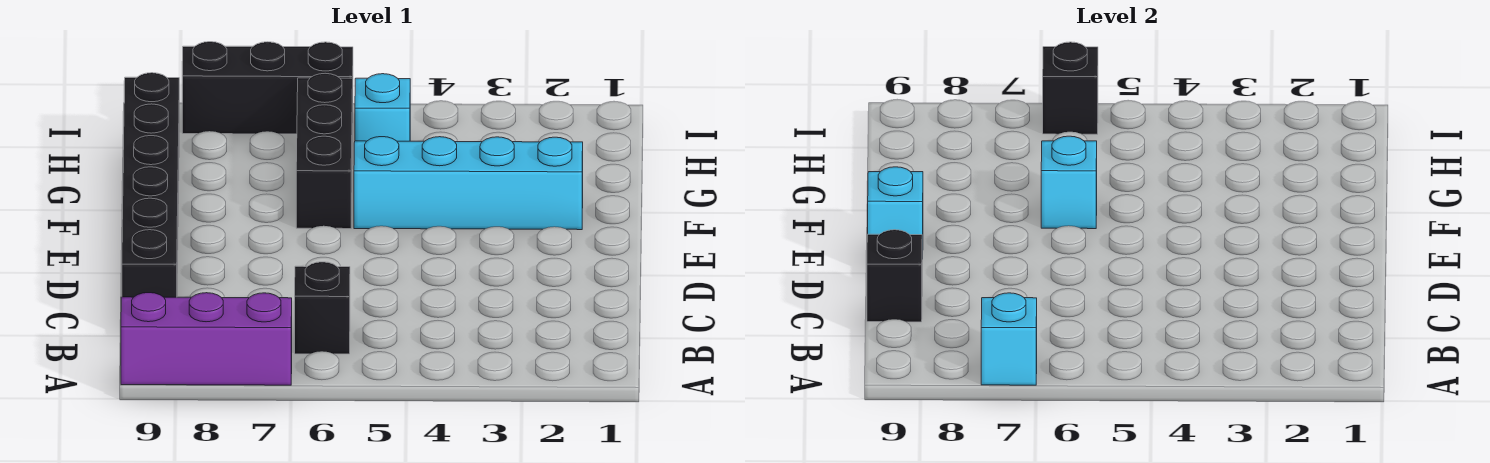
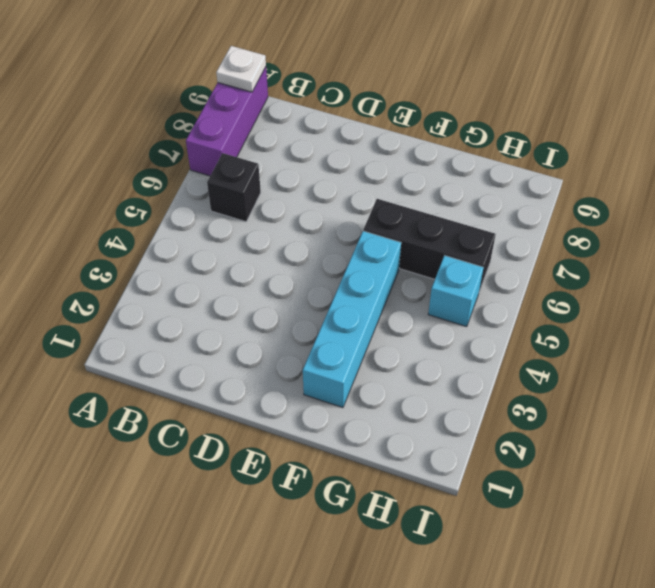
white plate A9 level 2 -> none
none -> black brick C9:H9 level 1
none -> black brick I6:I8 level 1
none -> cyan brick A7 level 2

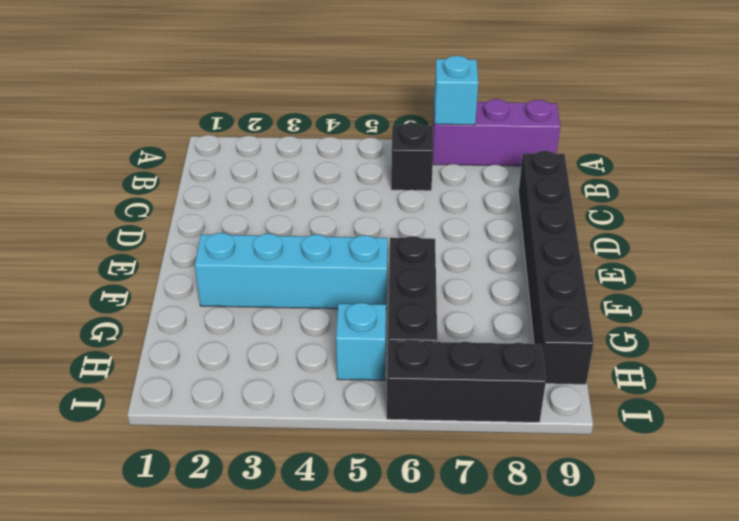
none -> black brick C9 level 2
none -> cyan brick E9 level 2
none -> cyan brick F6 level 2

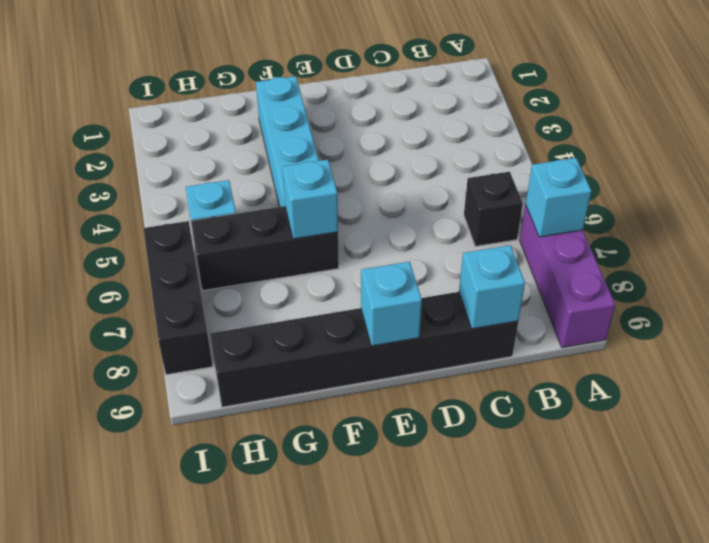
cyan brick C9 level 2 -> black brick C9 level 2
none -> black brick I6 level 2

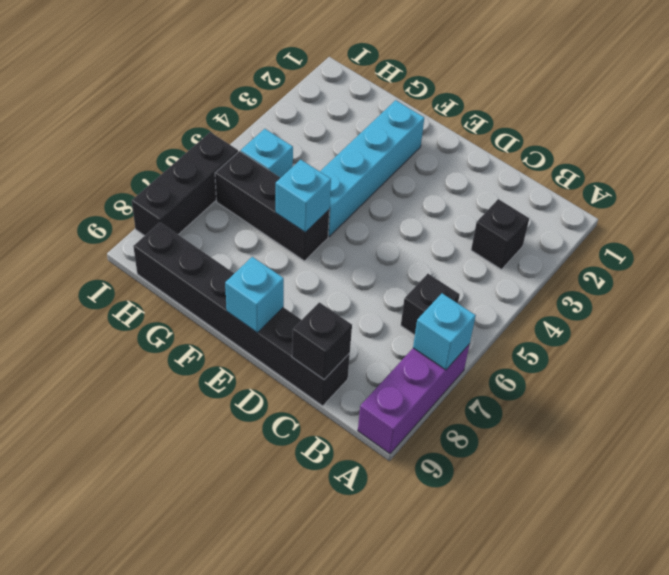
black brick B3 level 1 -> black brick I6 level 2

